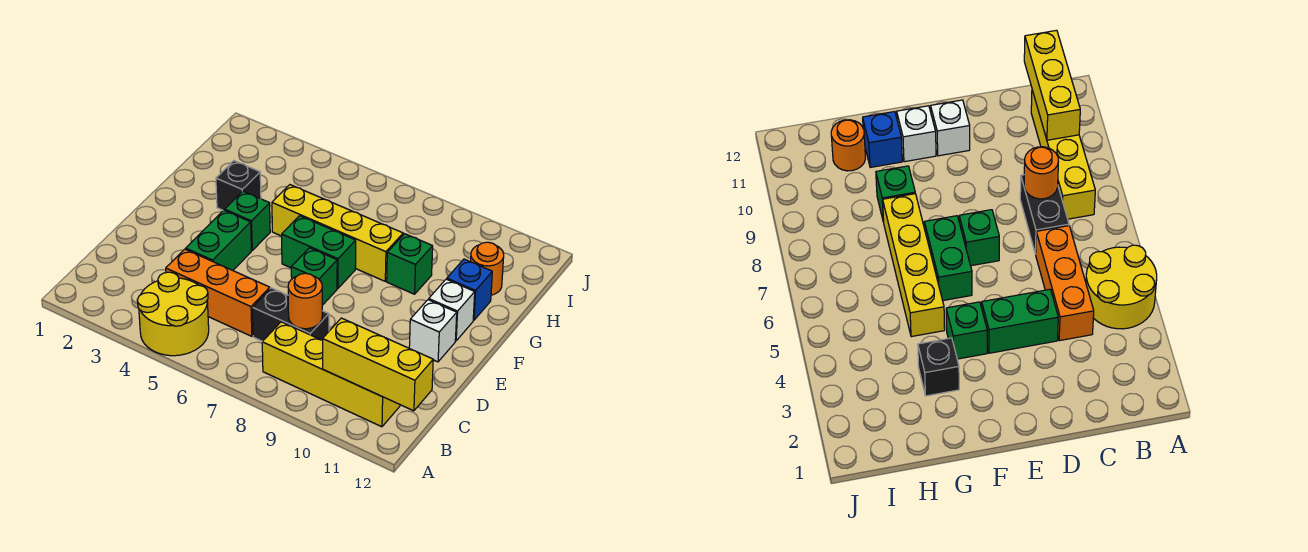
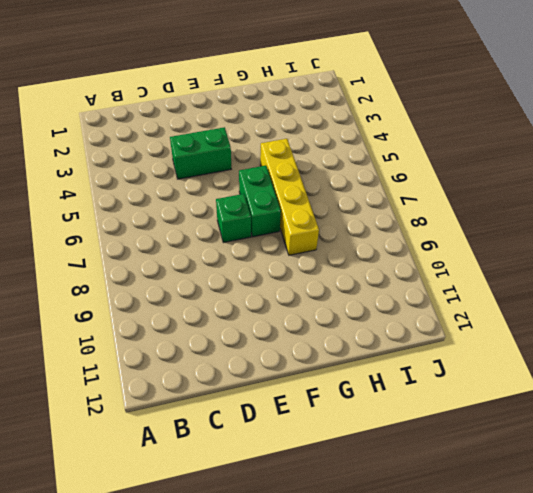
none -> yellow round brick A4:B5 level 1
none -> yellow brick B8:B11 level 1
none -> orange brick C4:C6 level 1

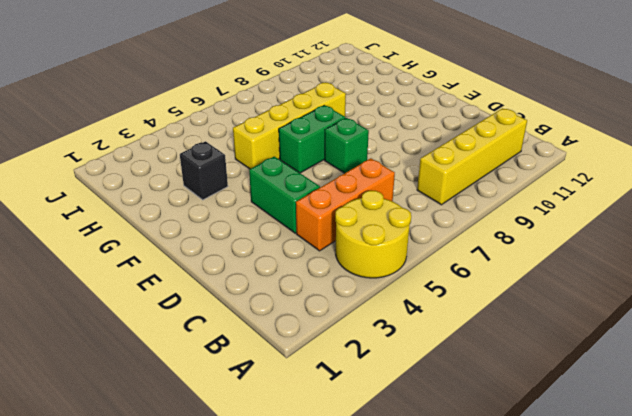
none -> black brick C7:C8 level 1
none -> white brick E11 level 1
none -> green brick F4 level 1

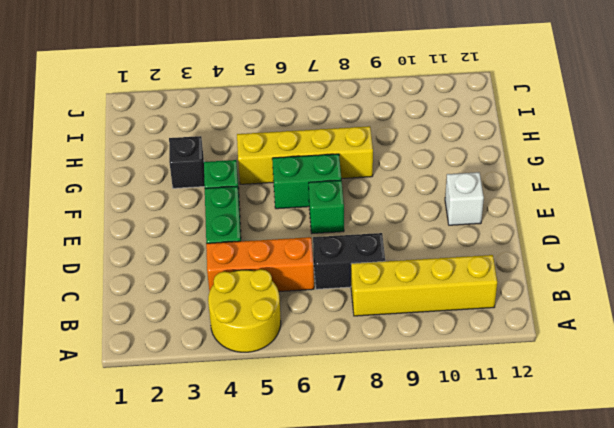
none -> white brick F11 level 1
none -> green brick G9 level 1
none -> blue brick G11 level 1

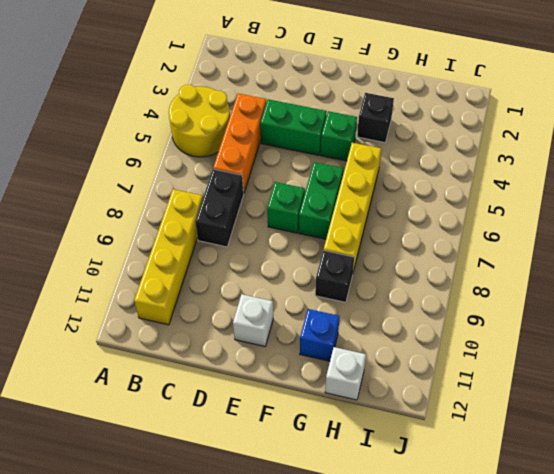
black brick G9 level 1 -> green brick G9 level 1
white brick H12 level 1 -> white brick F11 level 1
none -> orange round brick H11 level 1
none -> yellow brick B10:B12 level 2
none -> orange round brick C8 level 2

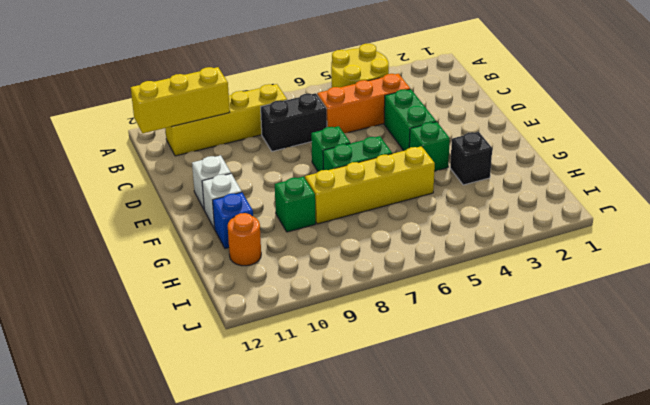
none -> orange round brick C8 level 2

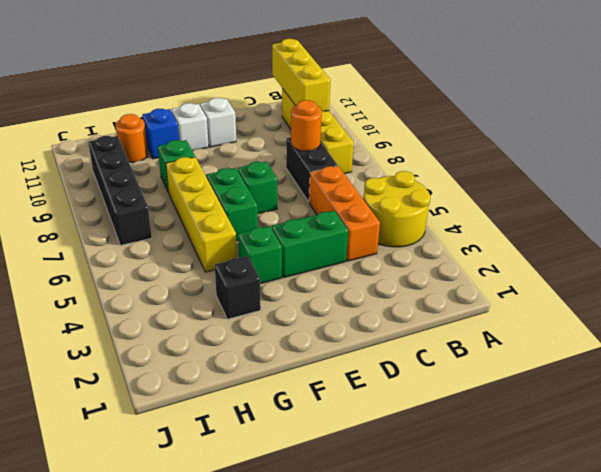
black brick I7:I10 level 1 -> none

